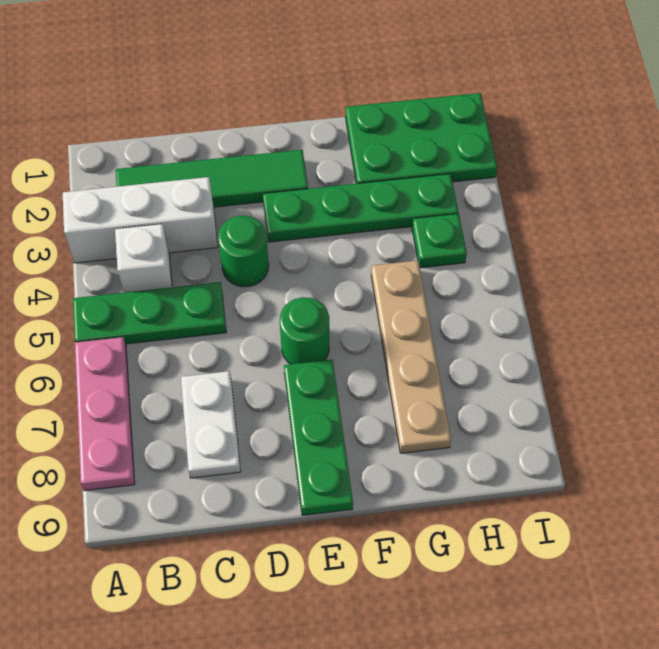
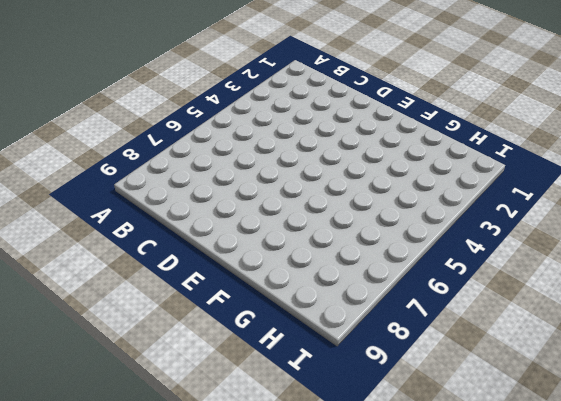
none -> white brick A3:C3 level 1
none -> green plate A5:C5 level 1
none -> pink plate A6:A8 level 1

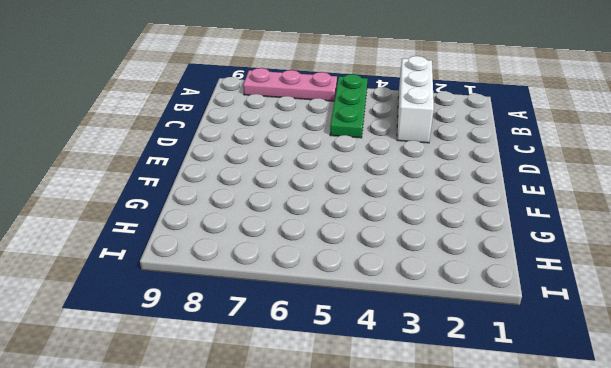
none -> green tile B2:E2 level 1
none -> white brick B4 level 1
none -> white plate C7:C8 level 1

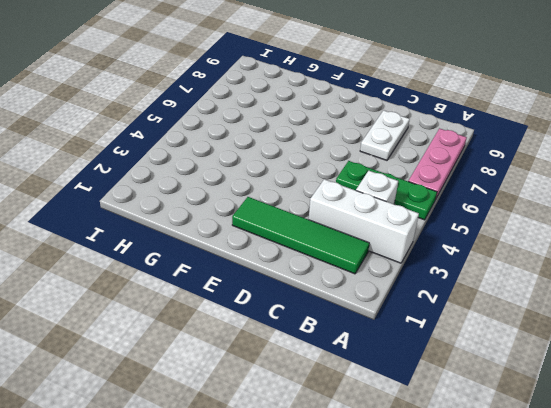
none -> green round brick D4 level 1
none -> green plate E3:H3 level 1
none -> green round brick E6 level 1

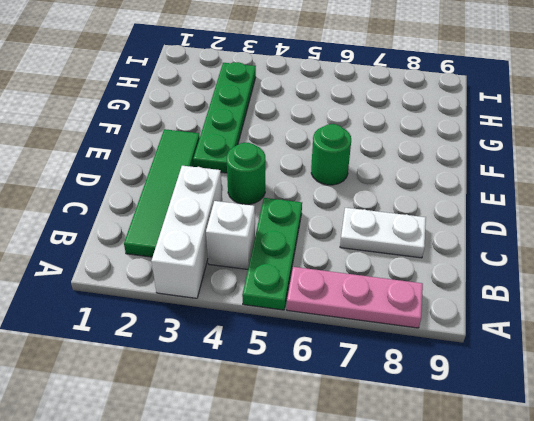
none -> green plate E7:E9 level 1
none -> green plate G1:I2 level 1
none -> tan plate G5:G8 level 1

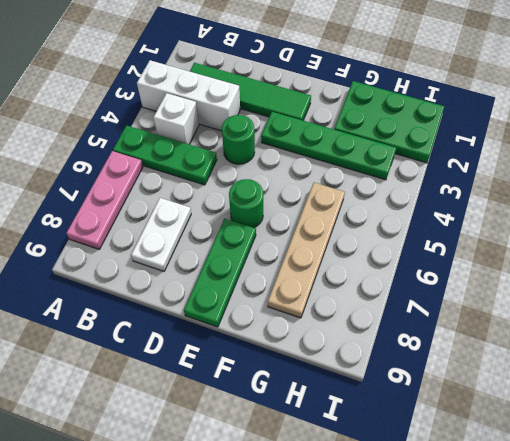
none -> green plate H4 level 1

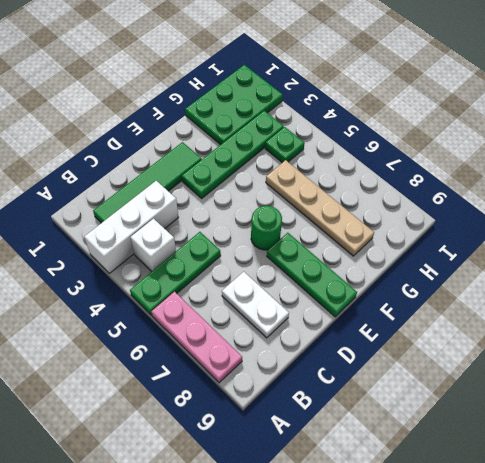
none -> green round brick D4 level 1

